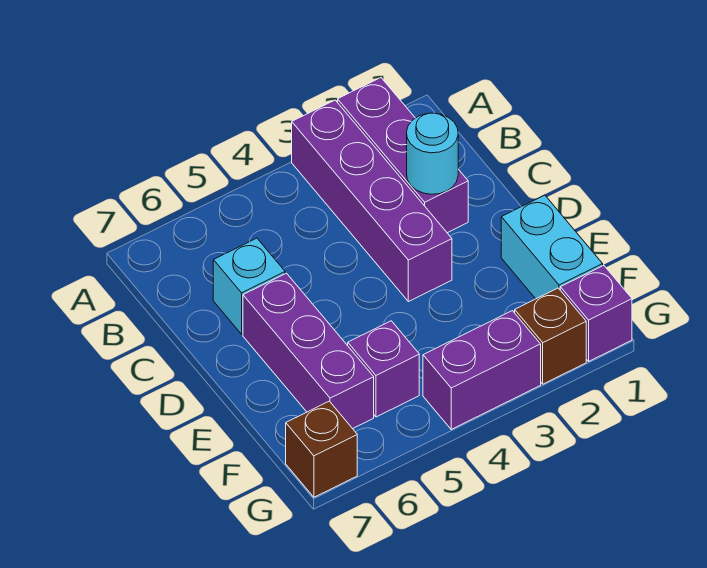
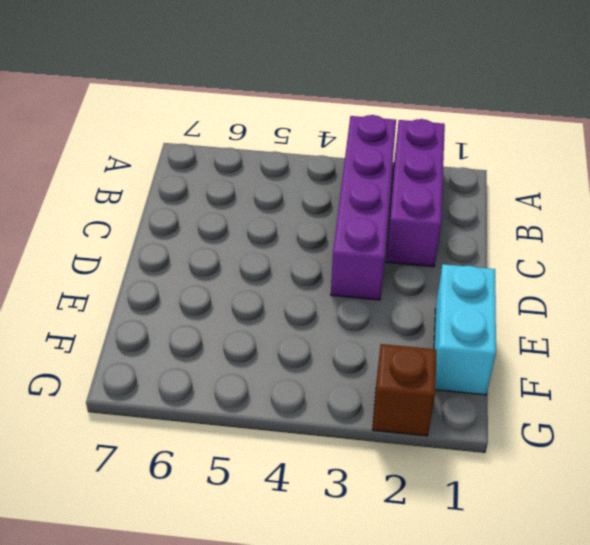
none -> cyan brick C6 level 1
none -> purple brick D6:F6 level 1

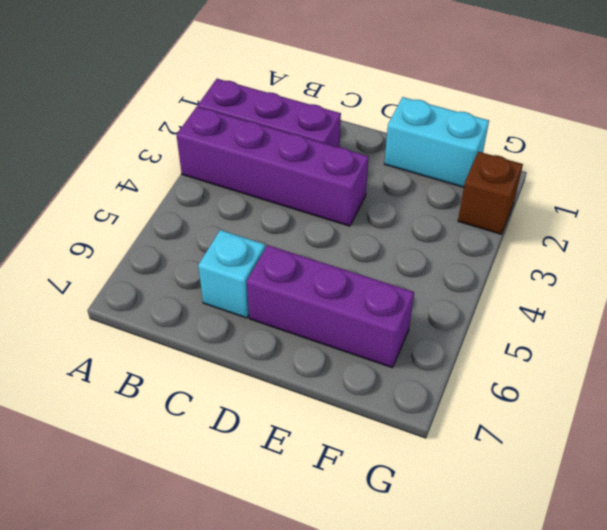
none -> purple brick F5 level 1
none -> purple brick G1 level 1

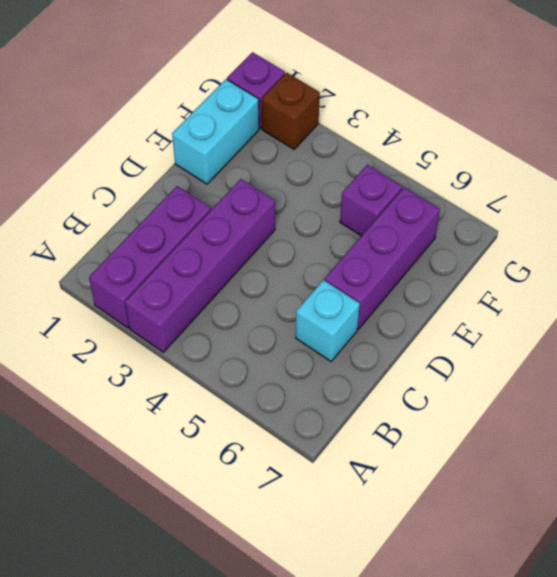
none -> purple brick G3:G4 level 1
none -> brown brick G7 level 1

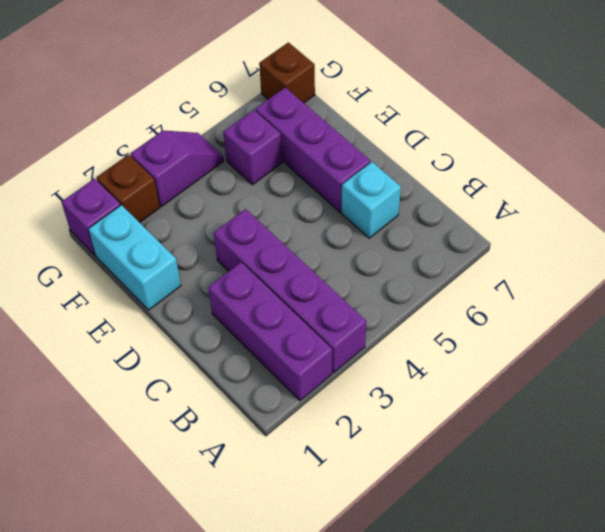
purple slope G3:G4 level 1 top 3 -> purple brick G3:G4 level 1
none -> cyan round brick C2 level 2

